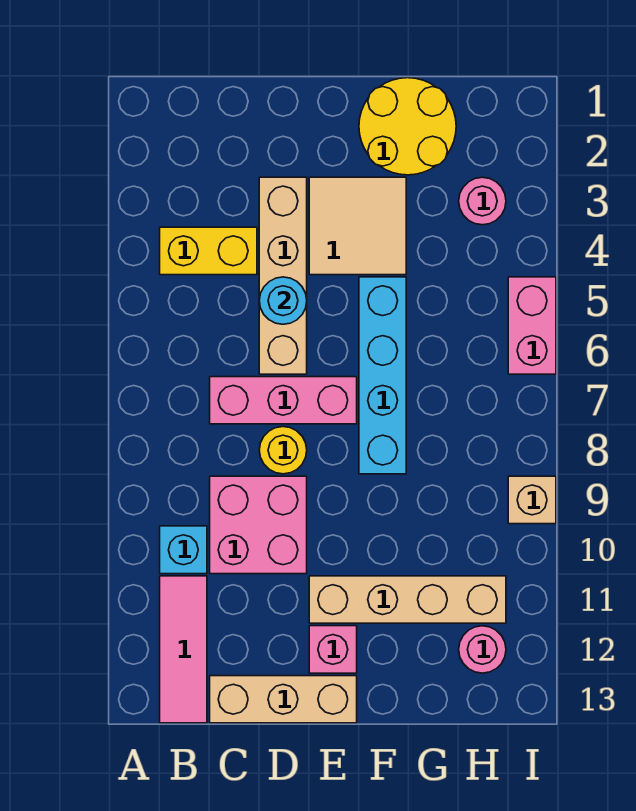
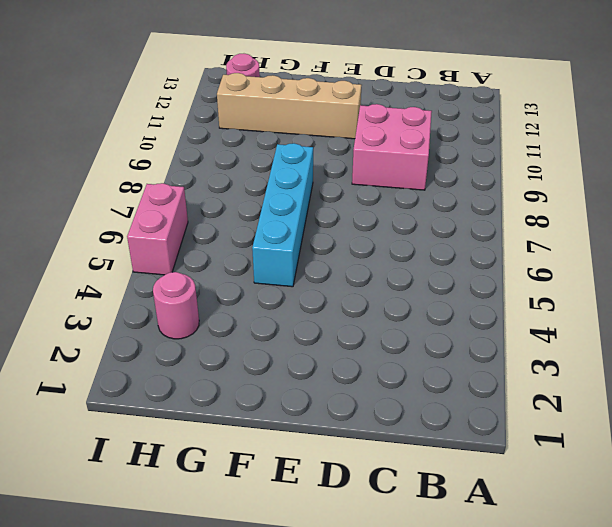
none -> yellow brick B4:C4 level 1
none -> cyan brick B10 level 1
none -> pink tile B11:B13 level 1

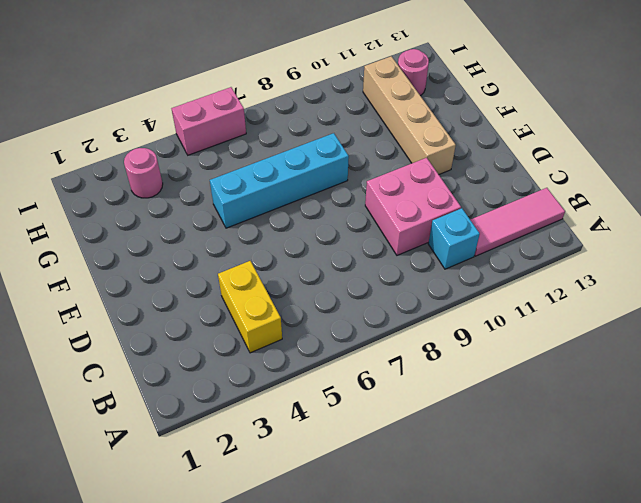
none -> pink brick C7:E7 level 1
none -> tan brick C13:E13 level 1
none -> tan brick D3:D6 level 1

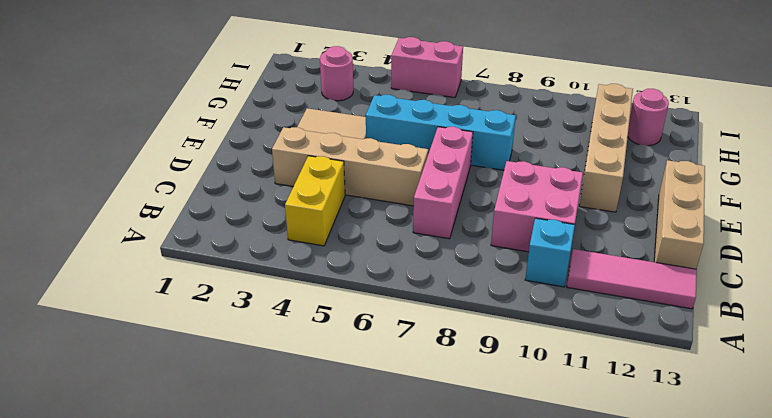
none -> yellow round brick D8 level 1
none -> pink brick E12 level 1
none -> yellow round brick F1:G2 level 1

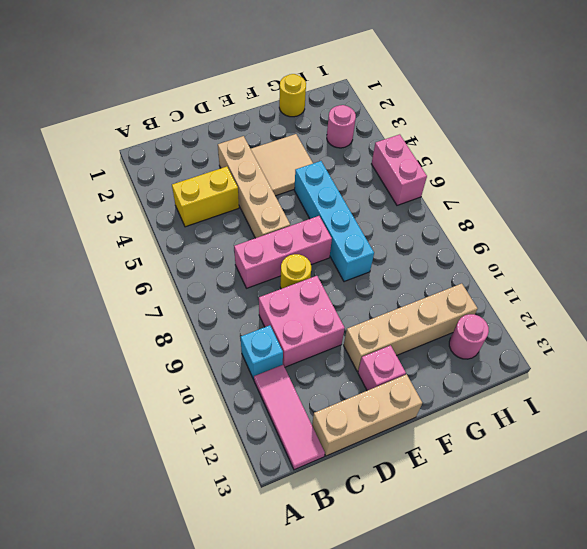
yellow round brick G1 level 1 -> yellow round brick F1:G2 level 1
none -> tan brick I9 level 1
none -> cyan round brick D5 level 2

